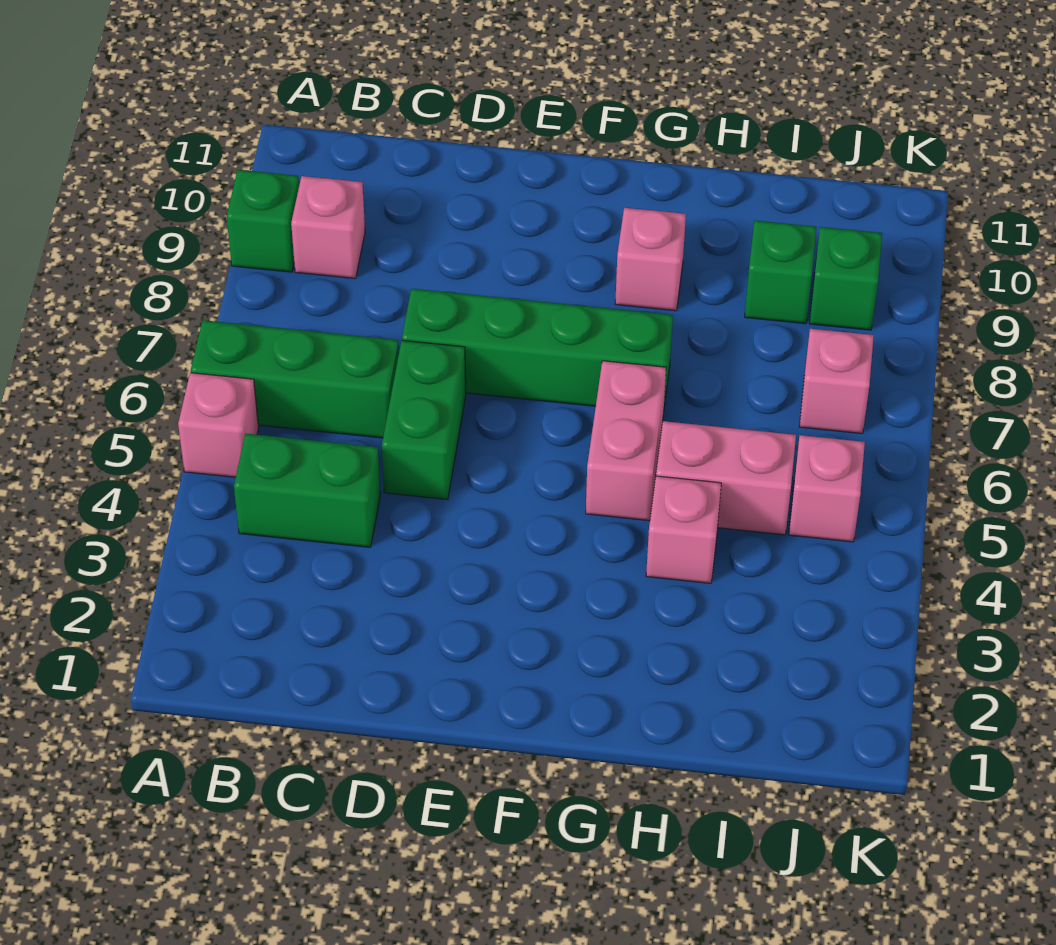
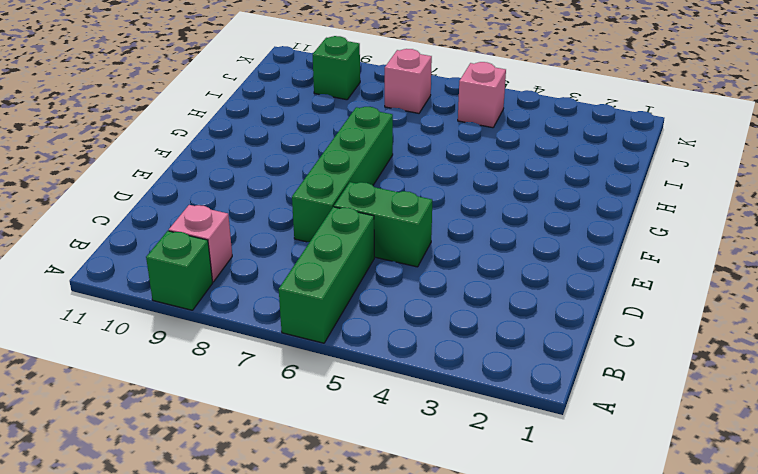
none -> pink brick A5 level 1
none -> green brick B4:C4 level 1
none -> pink brick G5:G6 level 1

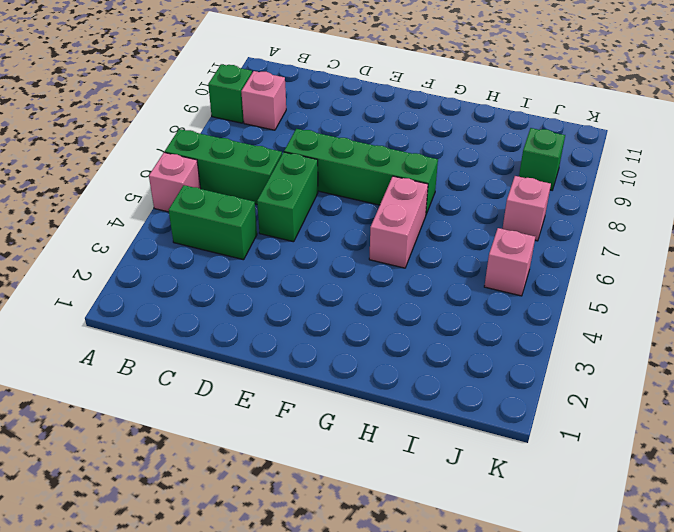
none -> pink brick G9 level 1
none -> pink brick H4 level 1
none -> pink brick H5:I5 level 1

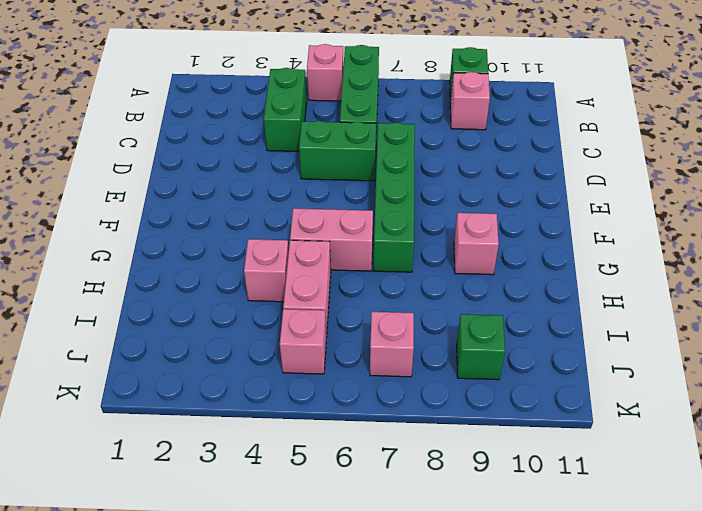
none -> green brick I9 level 1

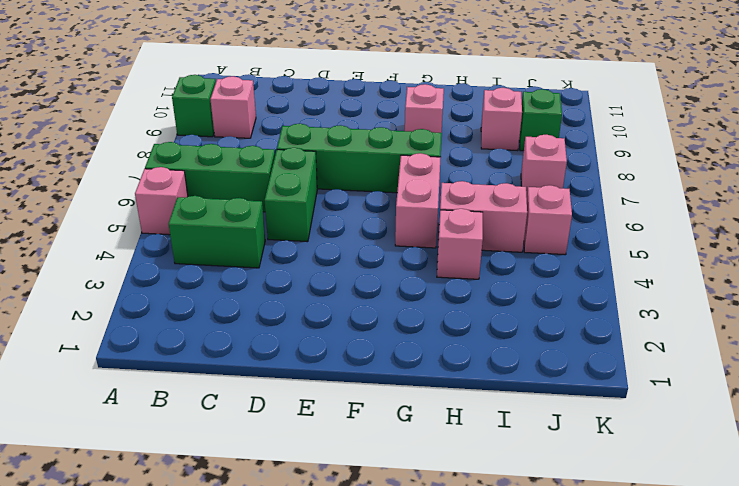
pink brick I9 level 1 -> green brick I9 level 1

